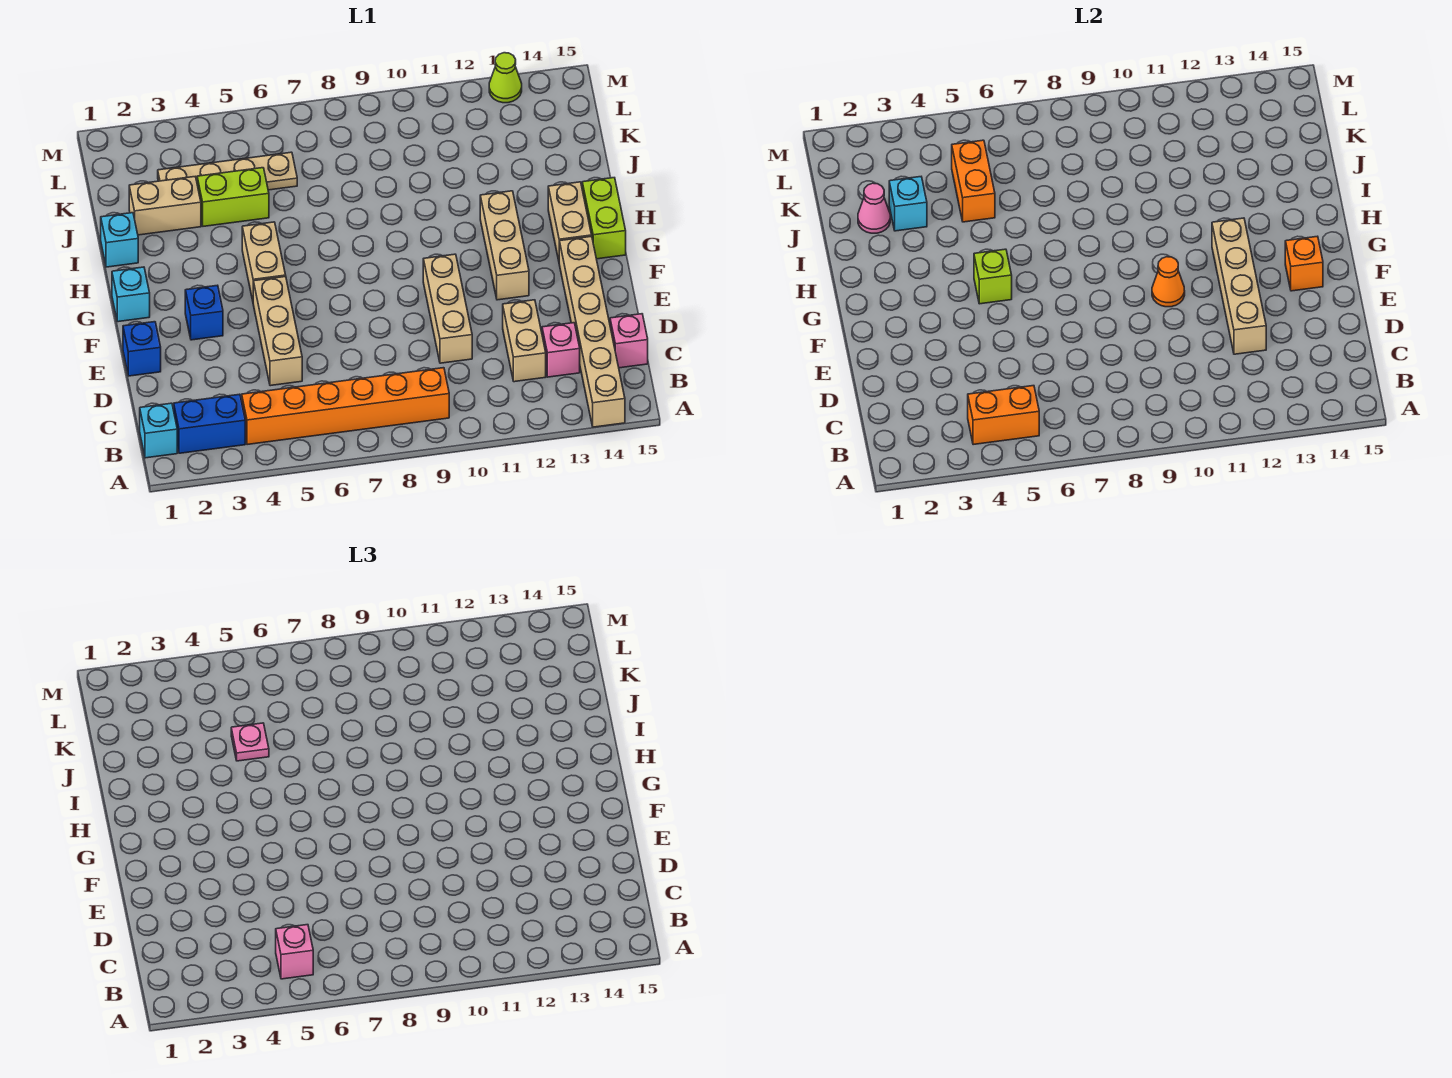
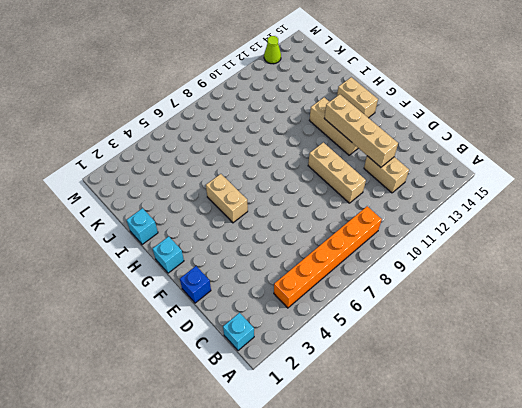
none -> tan brick A14:F14 level 1
none -> blue brick B2:B3 level 1
none -> pink brick C13 level 1
none -> pink brick C15 level 1

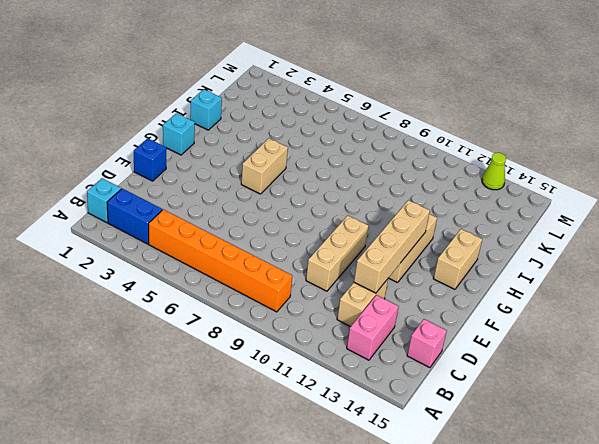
pink brick B13:C13 level 1 -> pink brick C13 level 1
none -> tan brick A14:F14 level 1
none -> tan brick D5:F5 level 1
none -> blue brick F3 level 1
none -> lime brick G15:H15 level 1

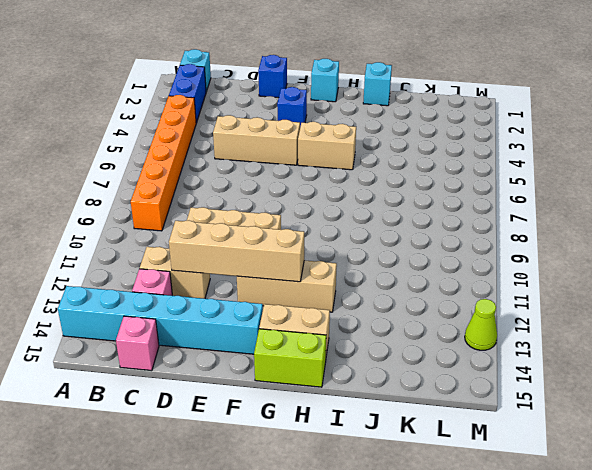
cyan brick A14:F14 level 1 -> tan brick A14:F14 level 1
none -> tan brick J2:J3 level 1
none -> lime brick J4:J5 level 1
none -> tan plate K3:K6 level 1
none -> orange brick B4:B5 level 2

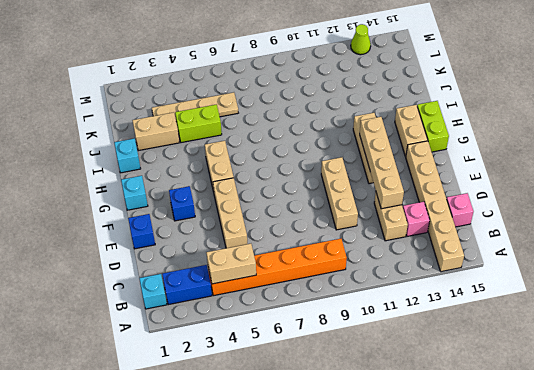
tan brick B4:B5 level 2 -> orange brick B4:B5 level 2
none -> orange cone F10 level 2
none -> orange brick F14 level 2
none -> lime brick G5 level 2
none -> pink cone J2 level 2

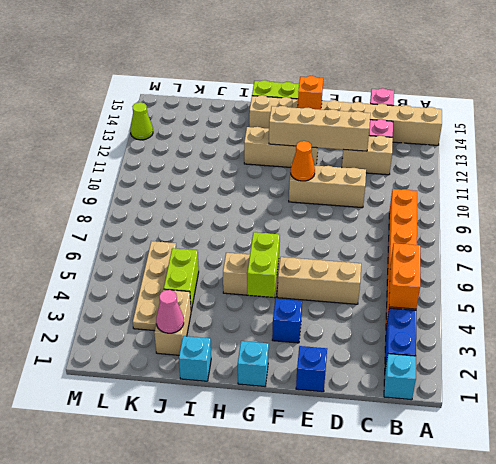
lime brick G4:G5 level 2 -> lime brick G5 level 2
none -> cyan brick J3 level 2
none -> orange brick J5:K5 level 2
none -> pink brick B5 level 3
none -> pink plate J5 level 3

